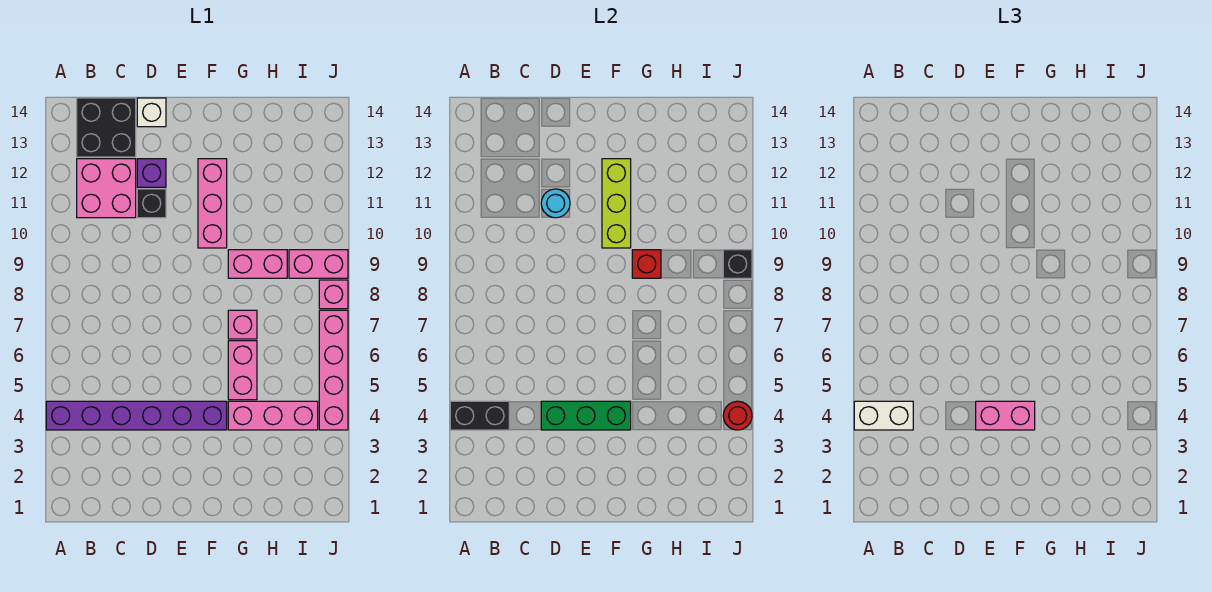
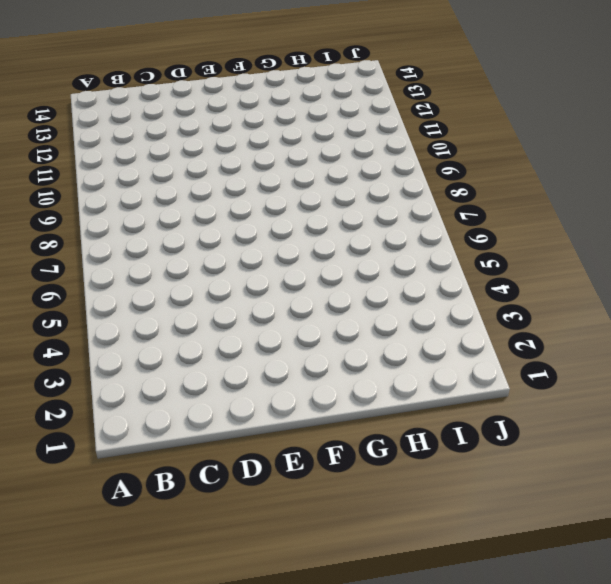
none -> purple brick A4:F4 level 1
none -> pink brick B11:C12 level 1
none -> black brick B13:C14 level 1

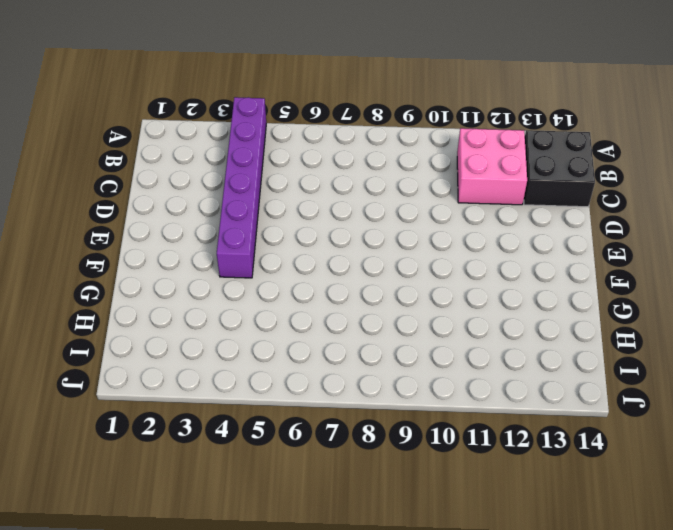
none -> black brick D11 level 1
none -> purple brick D12 level 1
none -> white brick D14 level 1

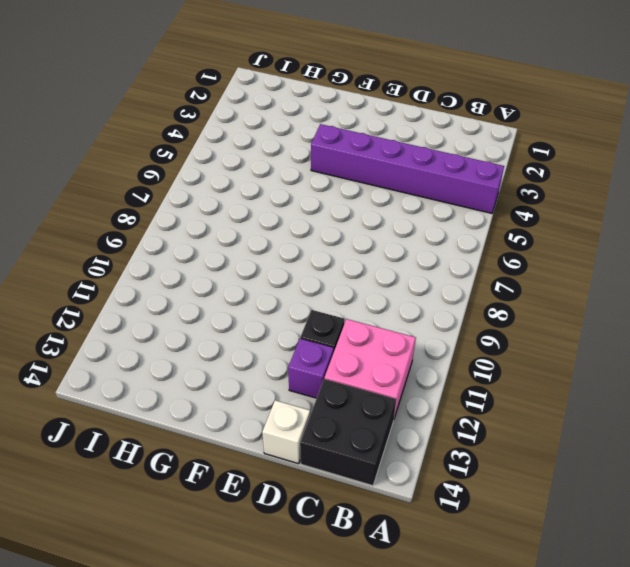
none -> pink brick F10:F12 level 1
none -> pink brick G4:I4 level 1
none -> pink brick G5:G6 level 1

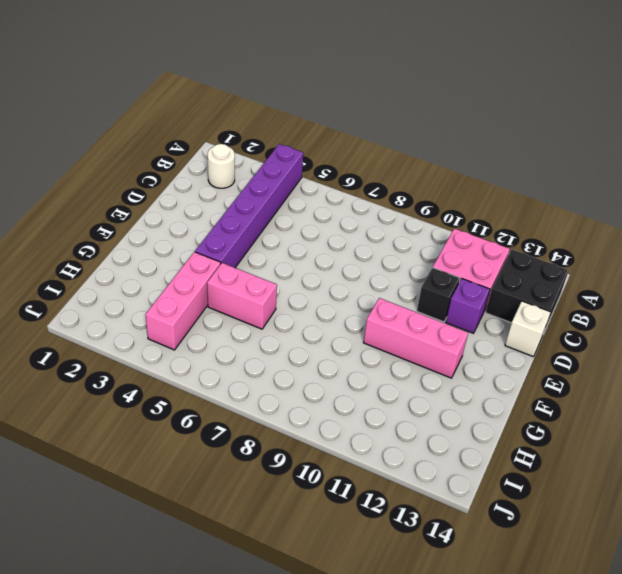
white round brick B2 level 1 -> none
none -> pink brick G7 level 1
none -> pink brick G9:H9 level 1
none -> pink brick I9:J9 level 1

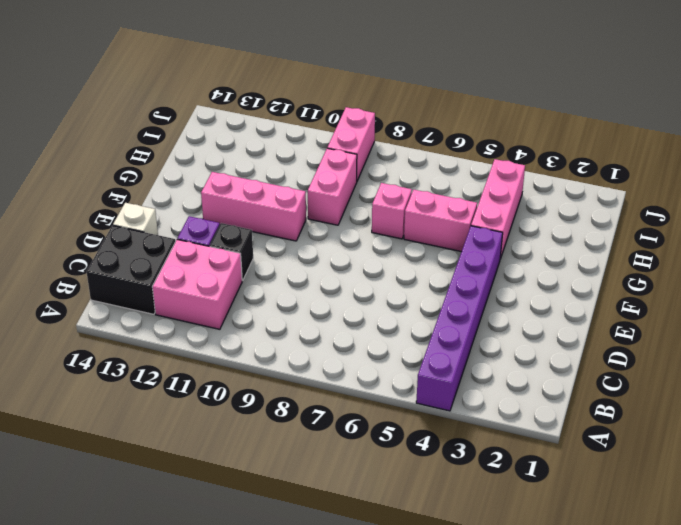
none -> pink brick J4:J7 level 1
none -> pink brick J8 level 1
none -> black brick A4:B4 level 2

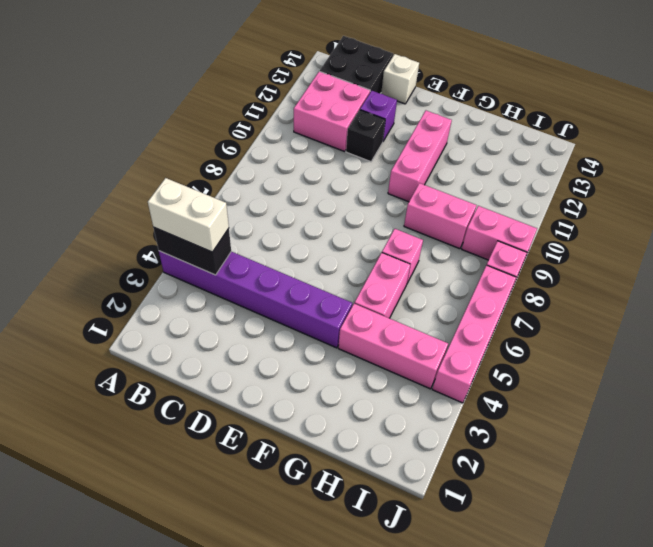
none -> green brick D4:F4 level 2
none -> cyan round brick D11 level 2
none -> lime brick F10:F12 level 2

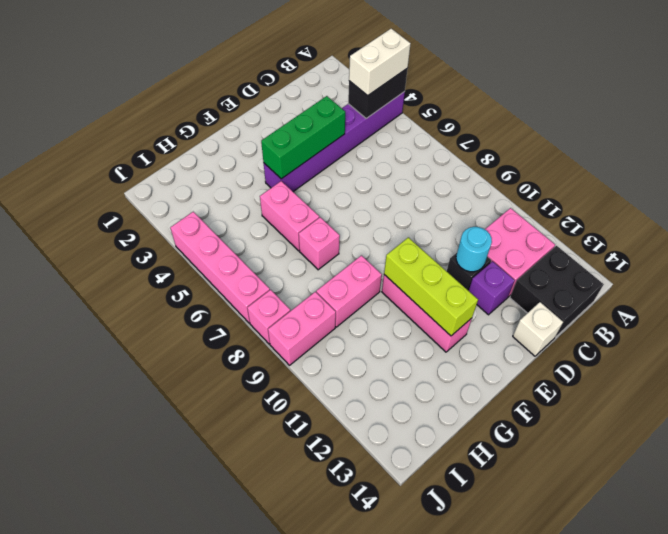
none -> pink brick G4:I4 level 1
none -> red brick G9 level 2
none -> red round brick J4 level 2

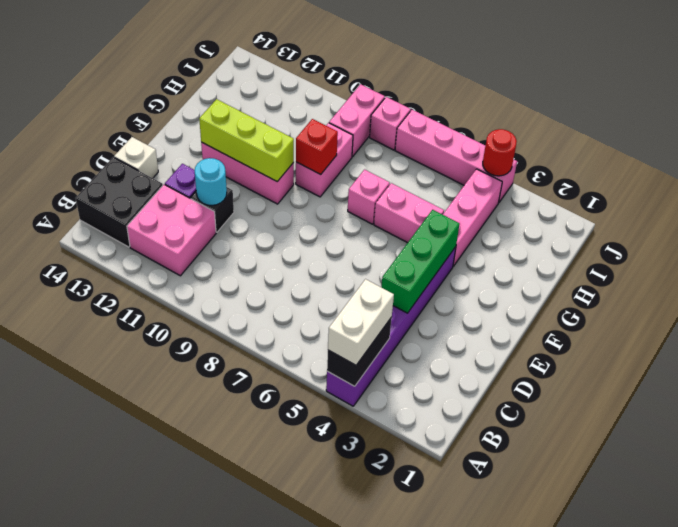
none -> black brick J9 level 2
none -> pink brick E4:F4 level 3

